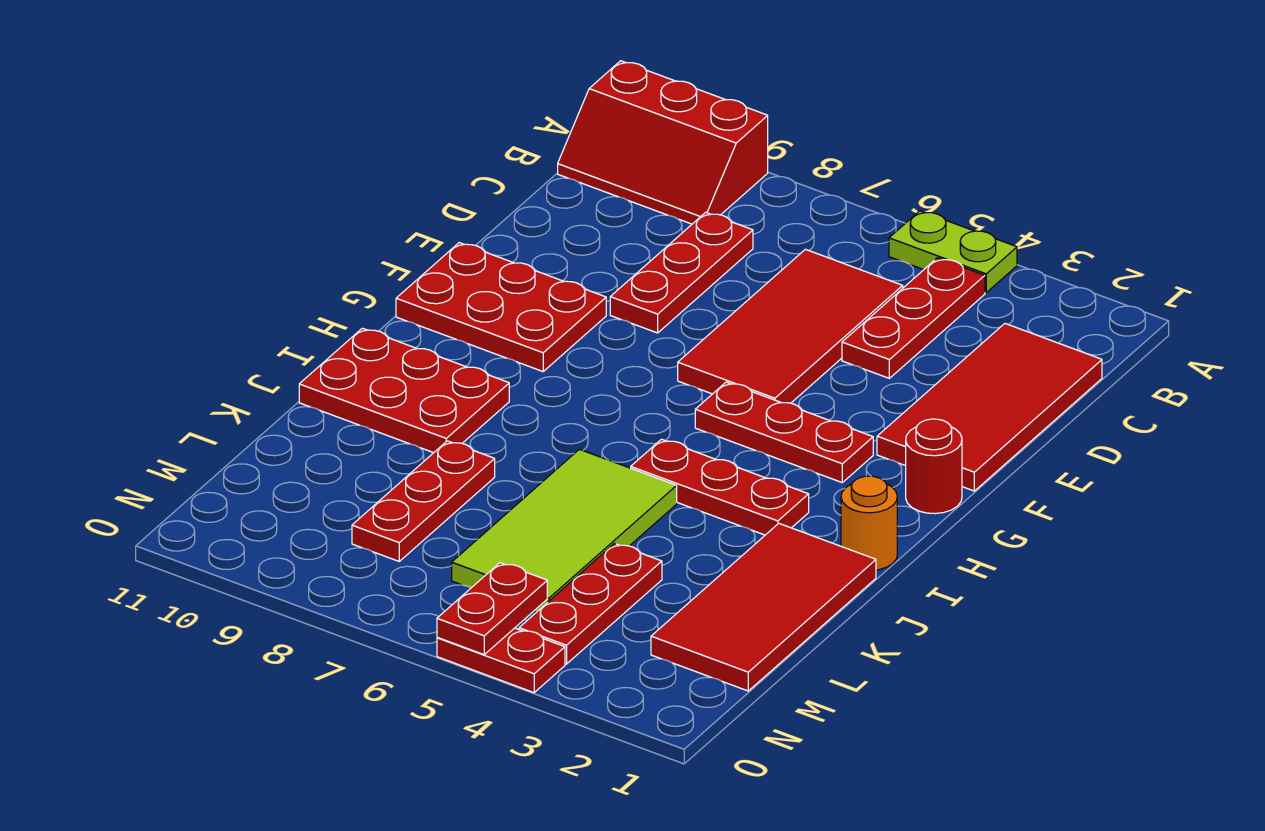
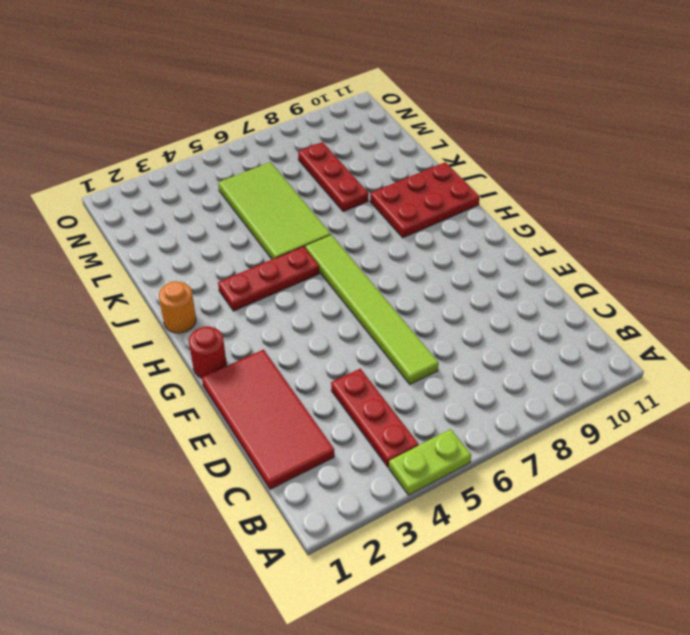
lime tile D6:I6 level 1 -> red tile C5:F6 level 1
none -> red slope A9:B11 level 1 top A
none -> red plate C8:E8 level 1
none -> red plate F9:G11 level 1

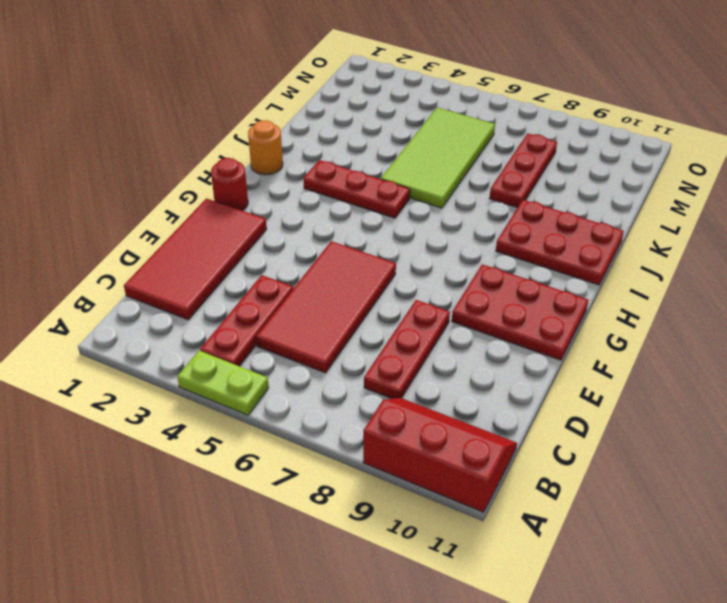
none -> red plate G3:G5 level 1
none -> red tile J1:M2 level 1
none -> red plate L4:N4 level 1

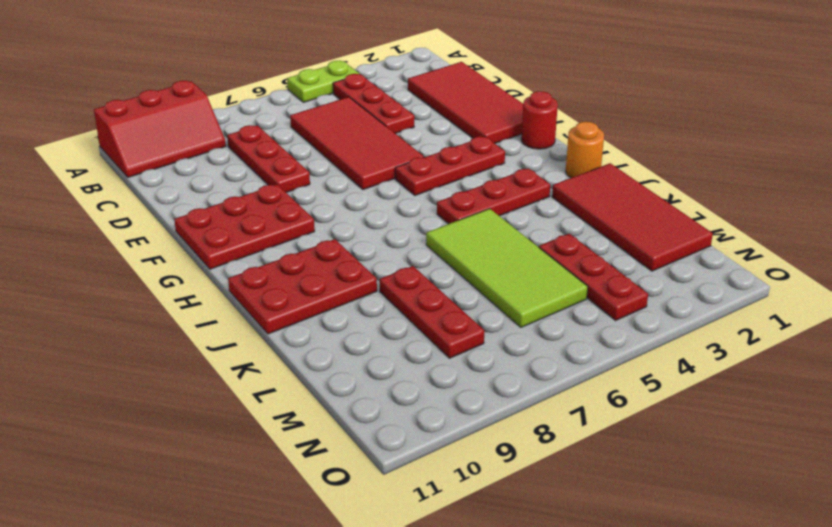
none -> red plate O4:O5 level 1
none -> red plate N5:O5 level 2

